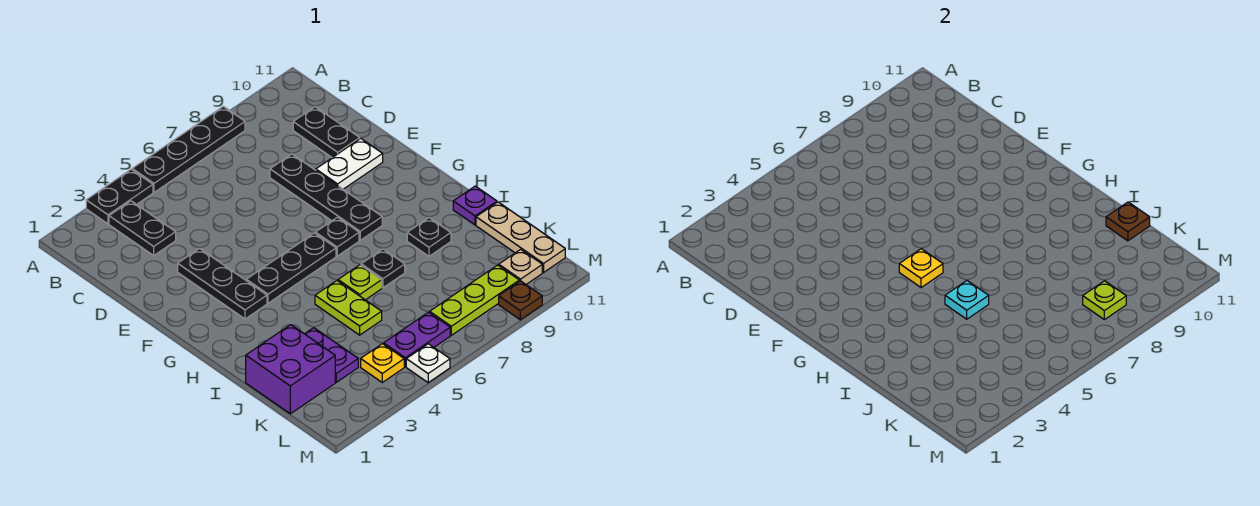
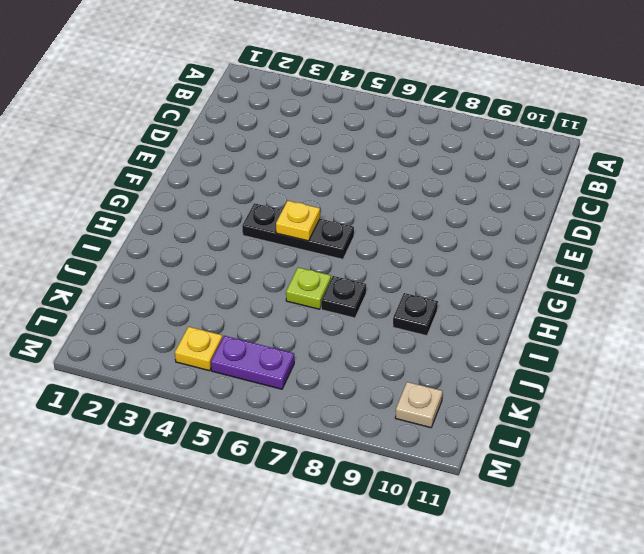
none -> black plate A3:A4 level 1
none -> black plate A5:A8 level 1
none -> black plate B3:C3 level 1

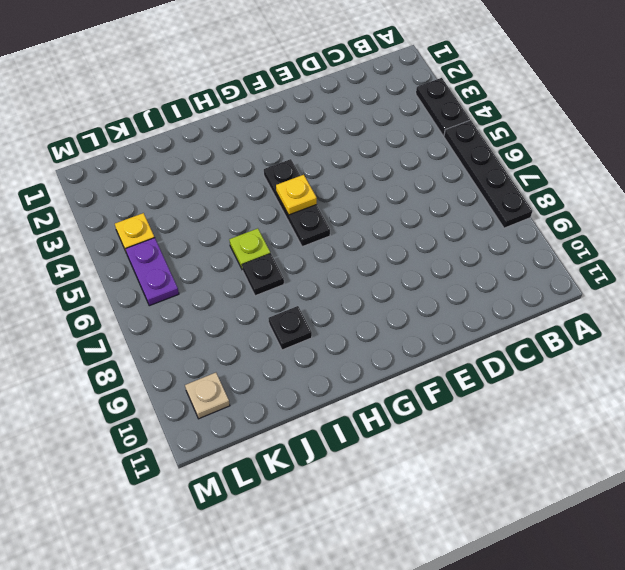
none -> black plate B3:C3 level 1
none -> black plate C10:D10 level 1
none -> black plate D8:G8 level 1

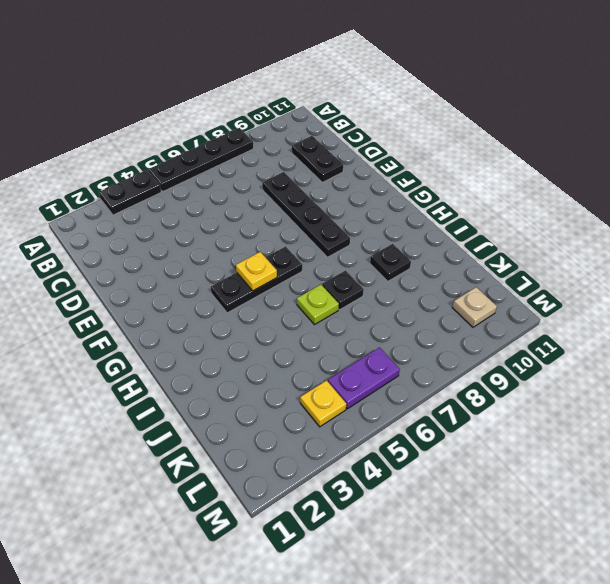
none -> black plate B3:C3 level 1
none -> black plate E3:G3 level 1
none -> white plate E9:E10 level 1

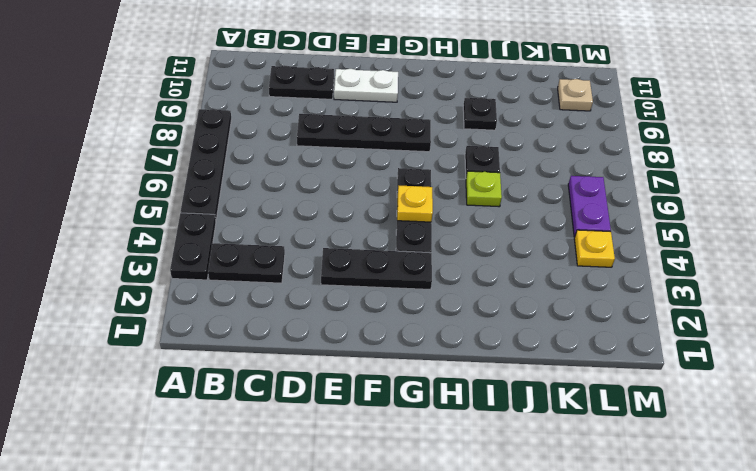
white plate E10:F10 level 1 -> white plate E9:E10 level 1
none -> black plate G7 level 1
none -> lime plate I5:J5 level 1
none -> purple plate I11 level 1

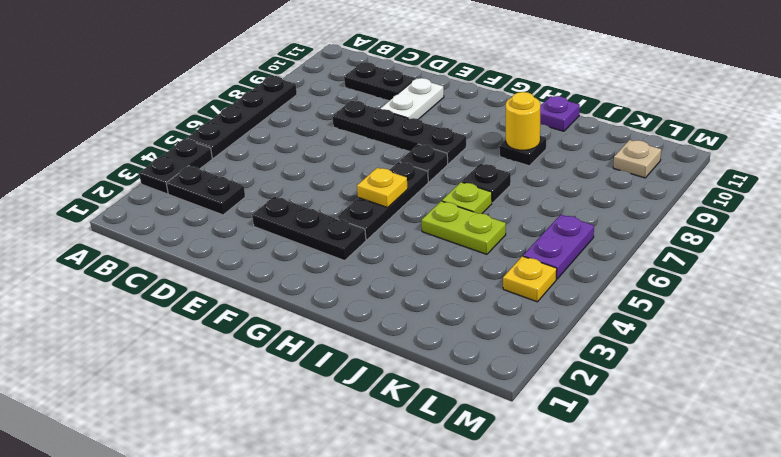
yellow round brick I9 level 2 -> none
none -> purple brick J1:K2 level 1
none -> purple plate J3:K3 level 1
none -> tan plate J11:L11 level 1

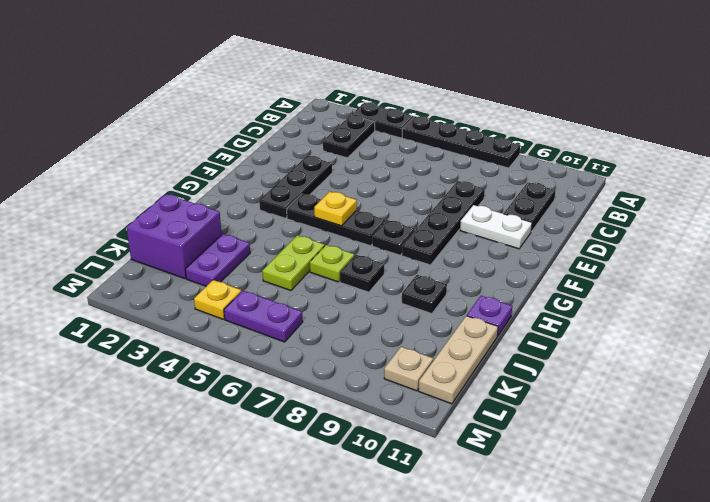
none -> lime plate L7:L9 level 1
none -> white plate M5 level 1
none -> brown plate M9 level 1

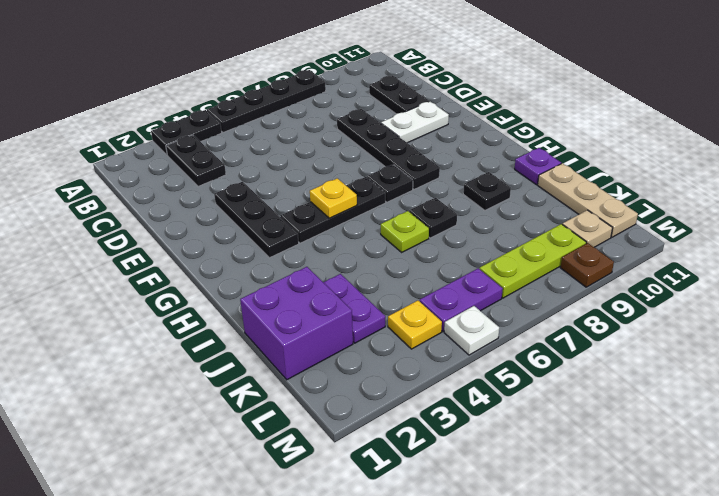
none -> lime plate I5:J5 level 1
none -> cyan plate I5 level 2
none -> brown plate J11 level 2

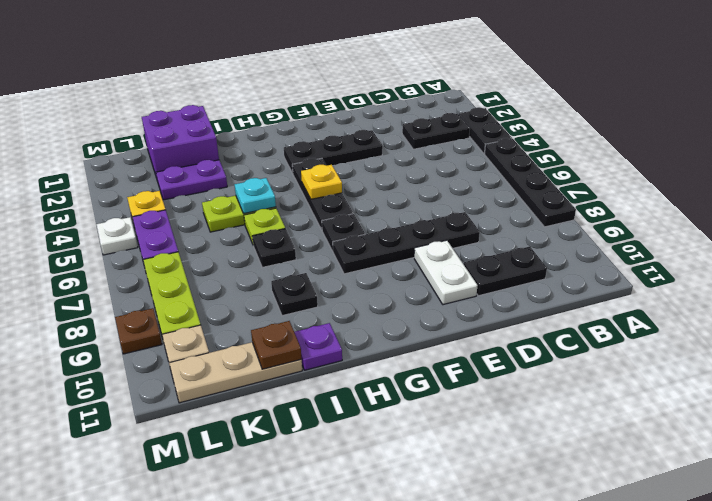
none -> lime plate L8 level 2

